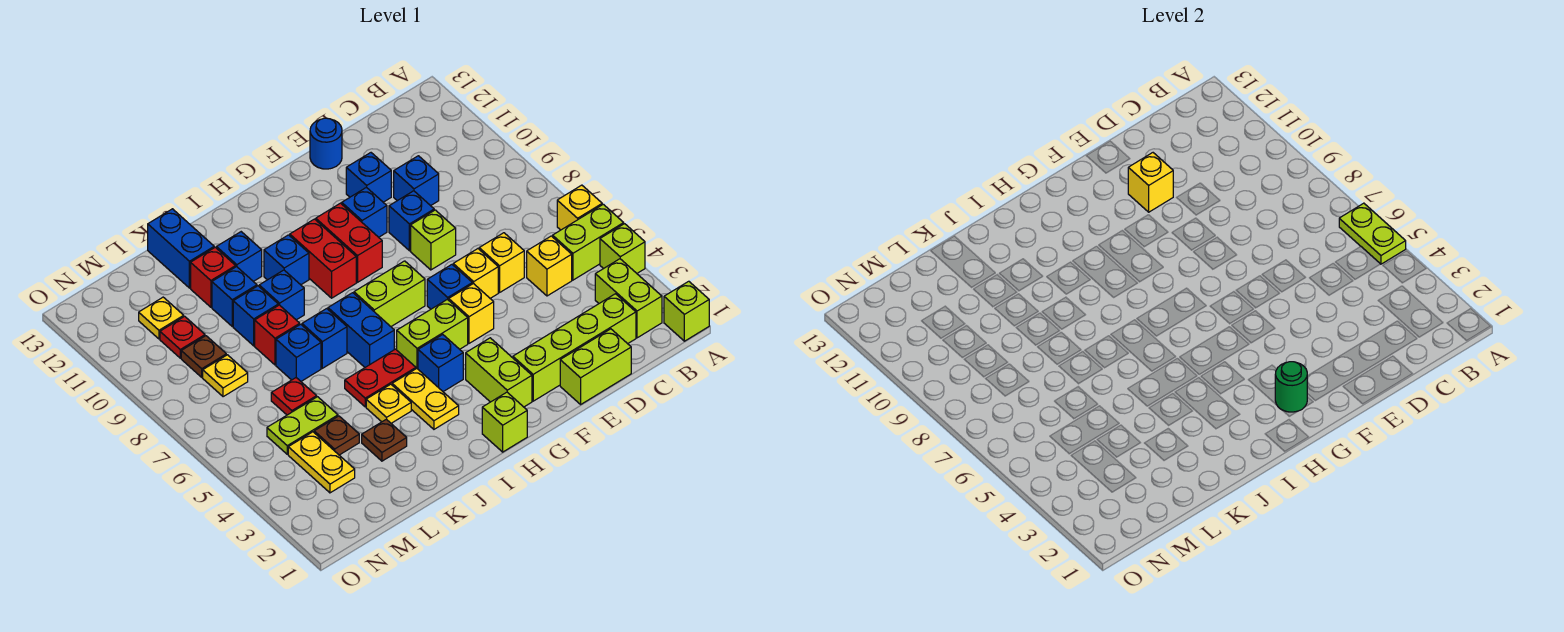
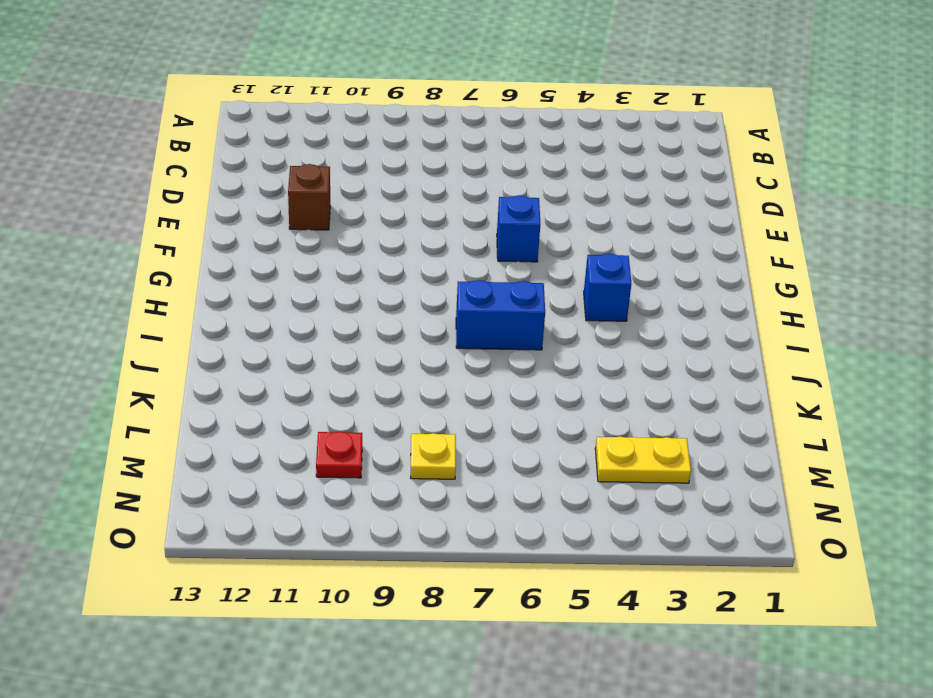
brown brick E11 level 1 -> blue brick E11 level 1
none -> lime brick A1 level 1
none -> lime brick A4 level 1
none -> lime brick A5:B5 level 1
none -> yellow brick A6 level 1

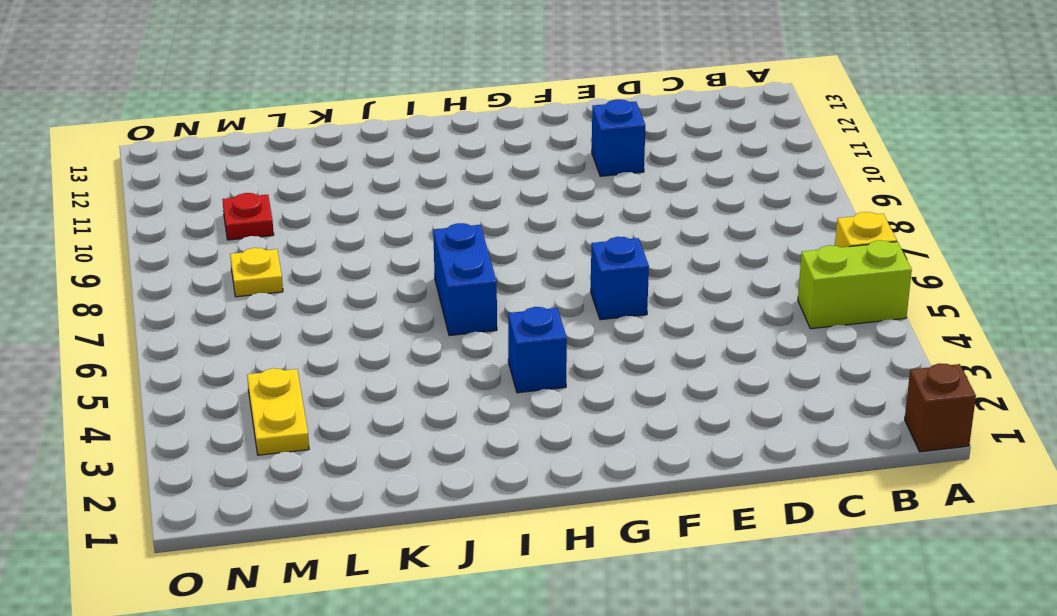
brown brick A1 level 1 -> lime brick A1 level 1
none -> lime brick A4 level 1
none -> lime brick B2:B3 level 1
none -> lime brick C2:F2 level 1
none -> yellow brick C5 level 1

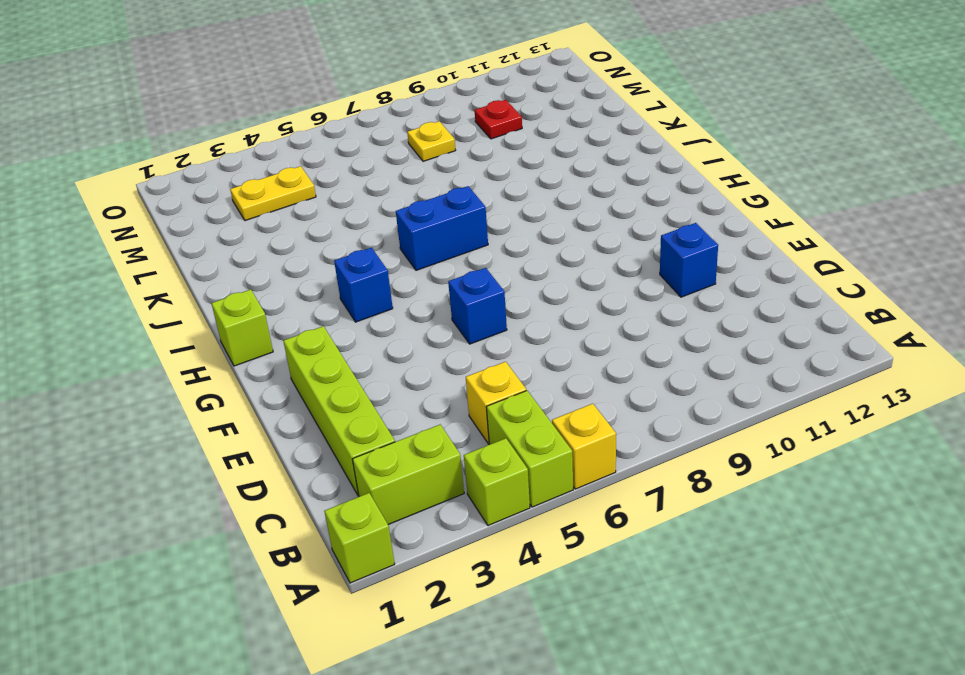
none -> lime brick D1:E1 level 1
none -> yellow brick D6 level 1
none -> blue brick D10 level 1
none -> yellow brick E6 level 1

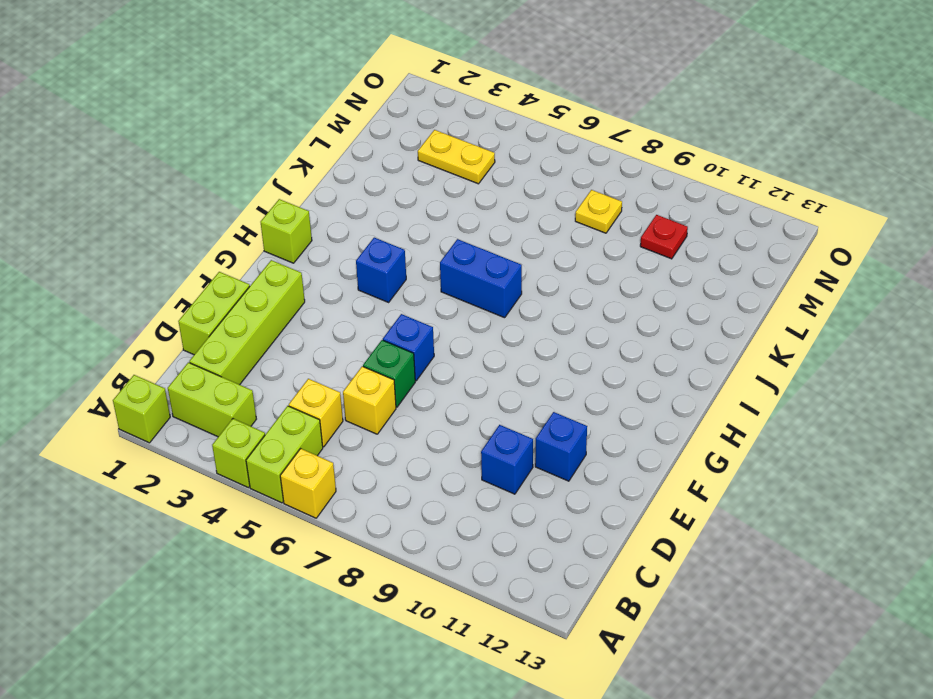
green brick E6 level 1 -> yellow brick E6 level 1
none -> lime brick E8 level 1
none -> blue brick E9 level 1
none -> blue round brick E13 level 1
none -> yellow brick F5 level 1

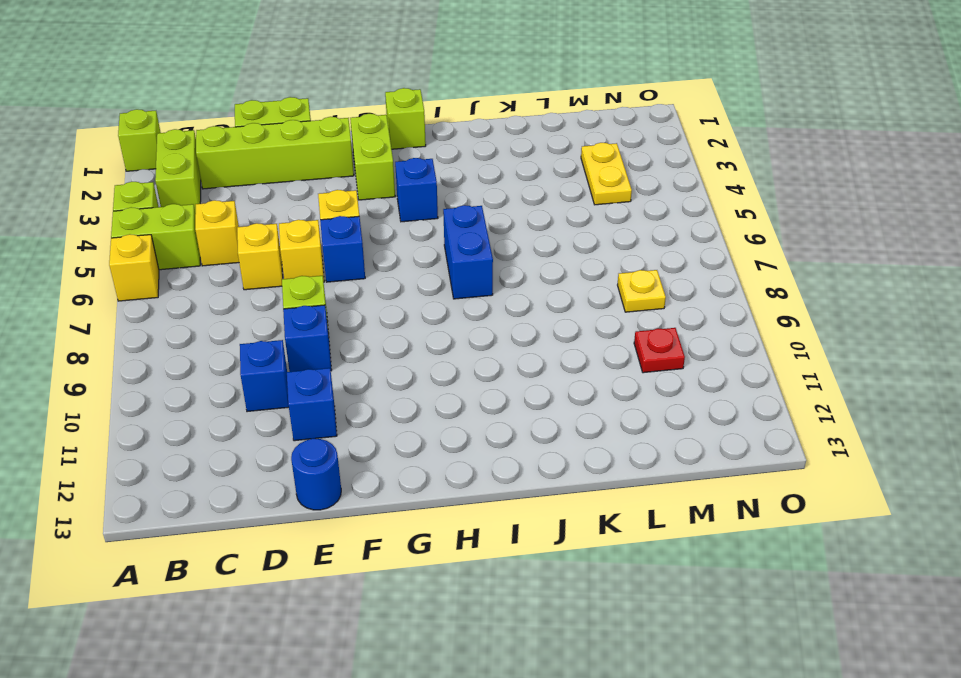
none -> blue brick F10 level 1
none -> lime brick G5:H5 level 1
none -> lime brick G7:H7 level 1
none -> red brick G9:G10 level 1

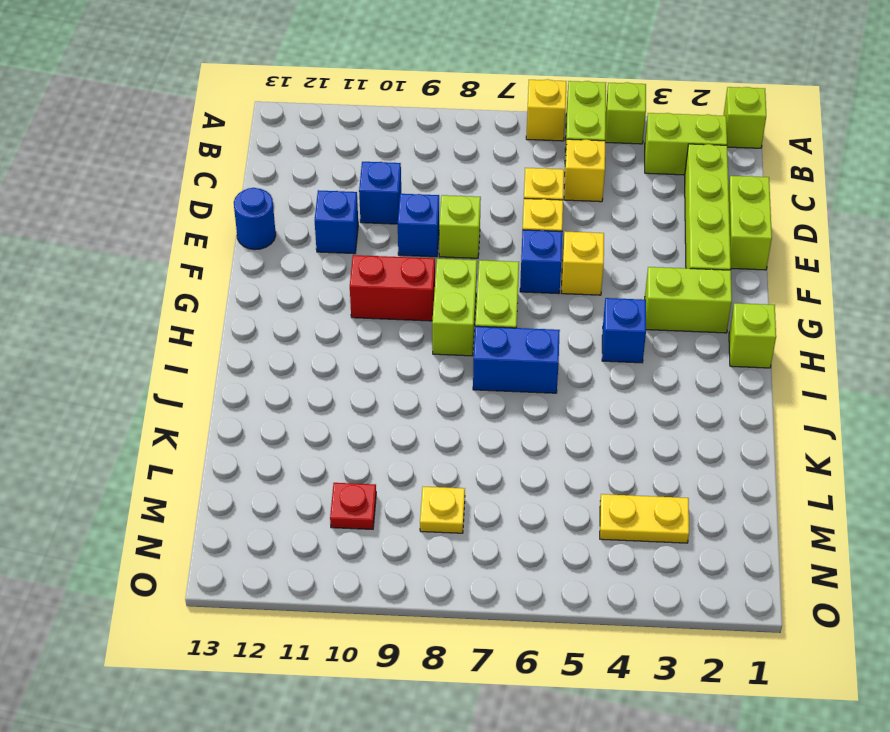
lime brick G8:H8 level 1 -> lime brick G5:H5 level 1
none -> blue brick F10 level 1
none -> red brick H9:H10 level 1
none -> yellow plate I3:I4 level 1
none -> red plate I5:J5 level 1

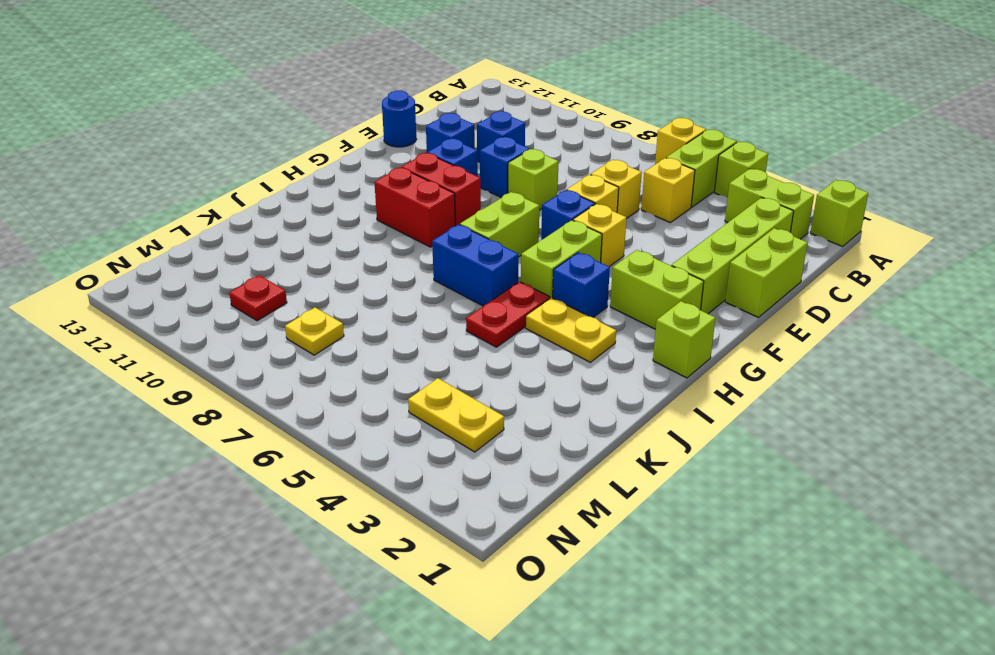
none -> blue brick I10 level 1
none -> yellow plate J4 level 1
none -> blue brick J7 level 1
none -> blue brick J9 level 1

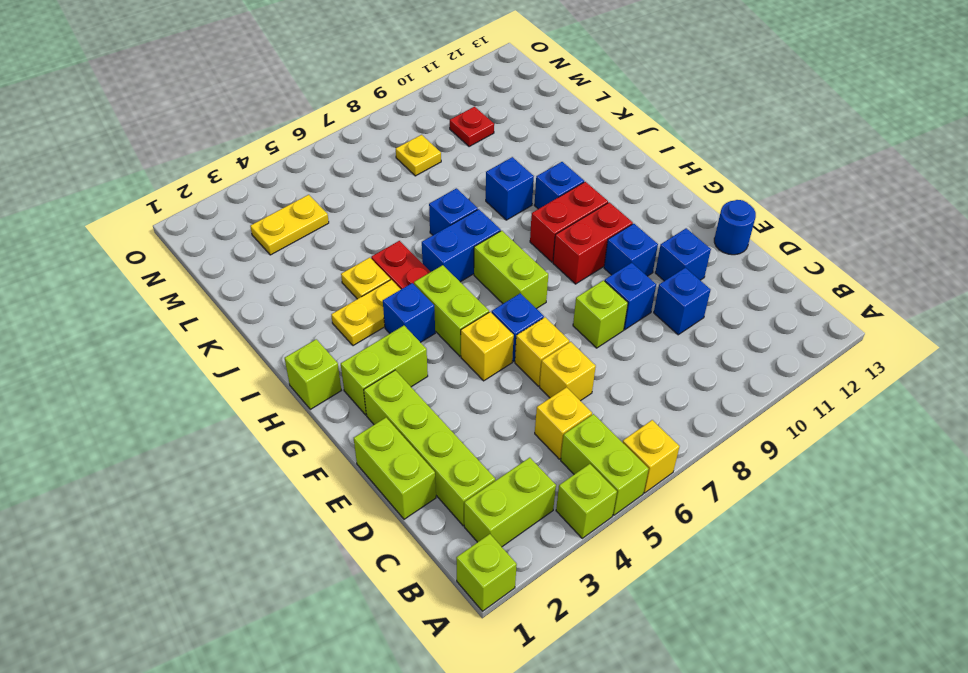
none -> blue brick J11 level 1
none -> brown plate K3 level 1
none -> blue brick K7 level 1
none -> red brick K8 level 1

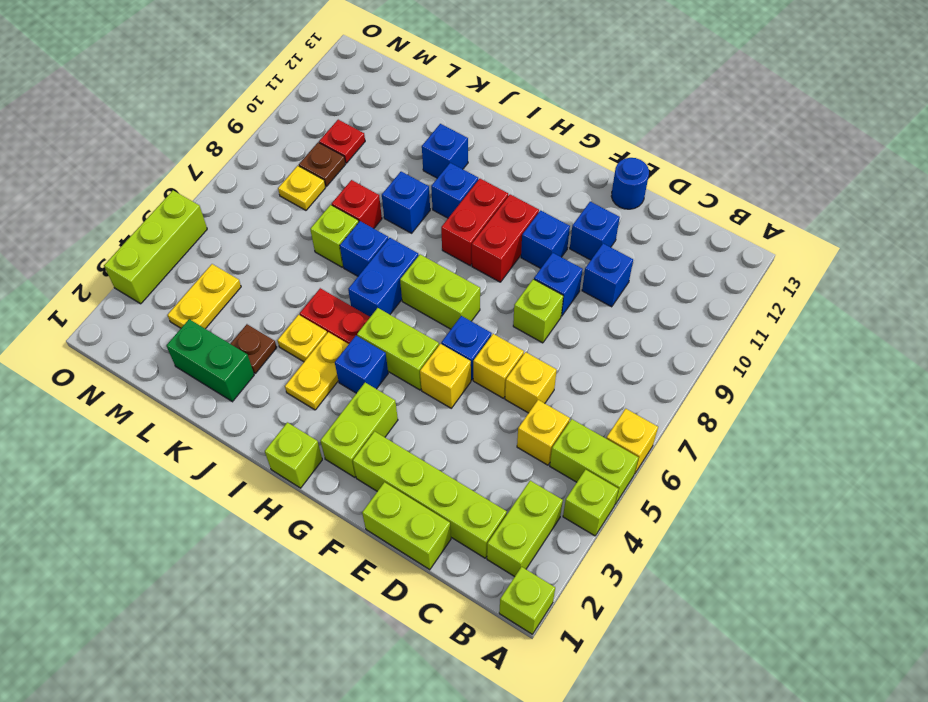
green brick K2:L2 level 1 -> none
lime brick K7 level 1 -> blue brick K7 level 1
lime brick O3:O5 level 1 -> none
none -> blue brick K9 level 1
none -> blue brick K10 level 1
none -> red brick K11 level 1
none -> blue brick K12:K13 level 1

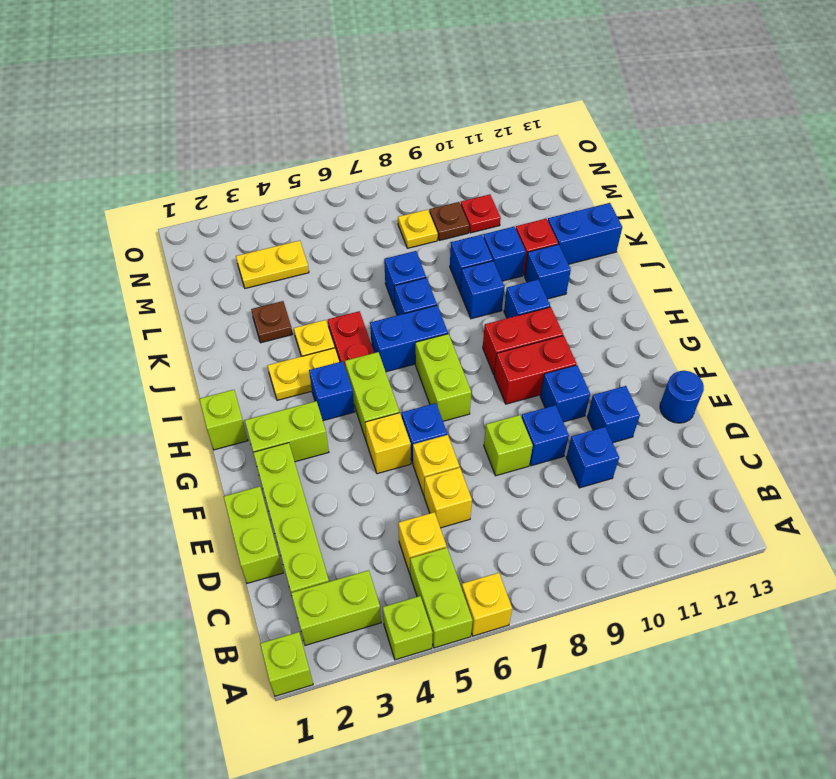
none -> red brick K8 level 1
none -> brown plate L4 level 1
none -> lime plate L5:M5 level 1
none -> red plate L6 level 1

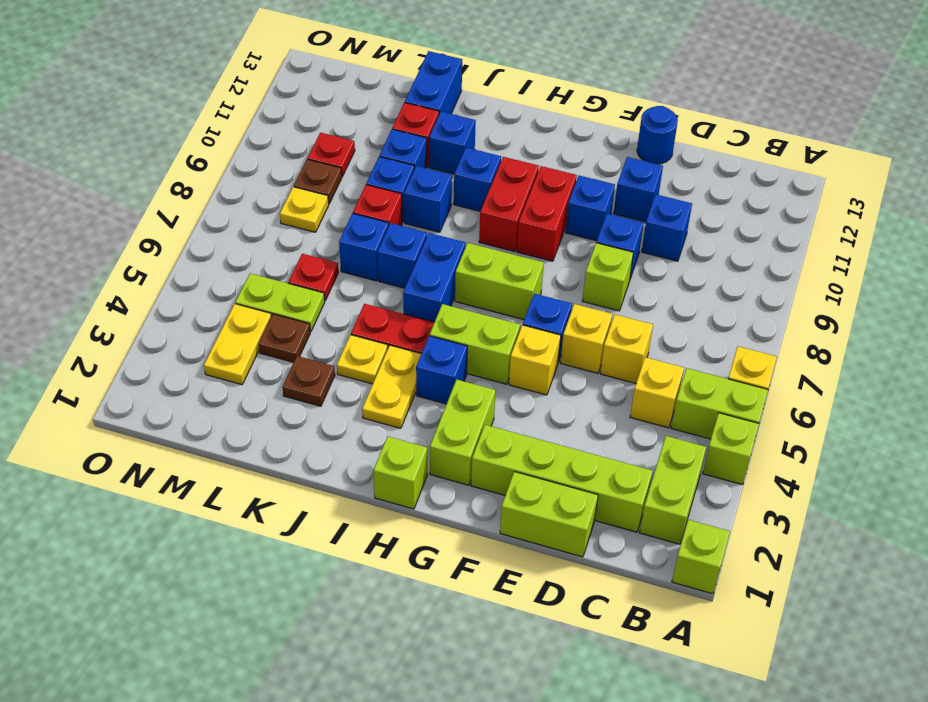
none -> yellow plate M11 level 1
none -> lime plate A5:A6 level 2
none -> yellow brick E11 level 2
none -> green round brick G2 level 2

